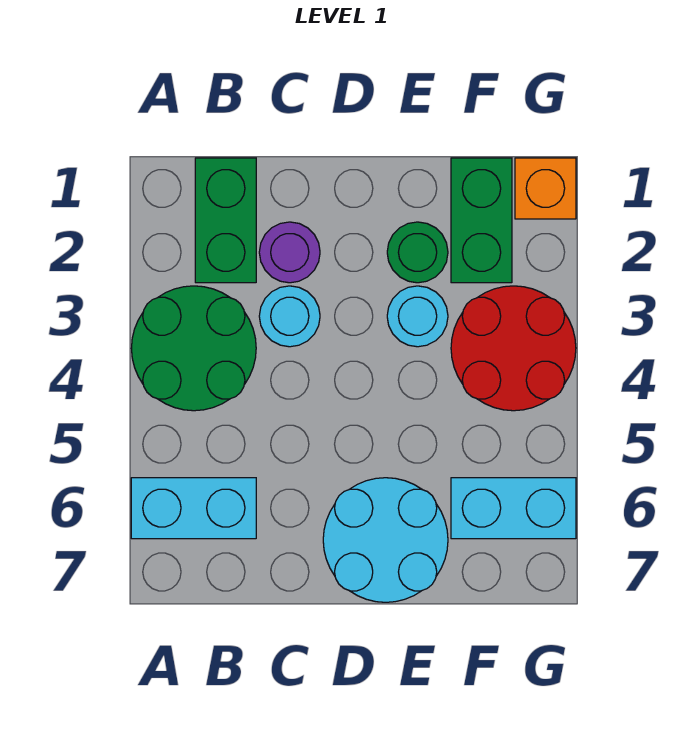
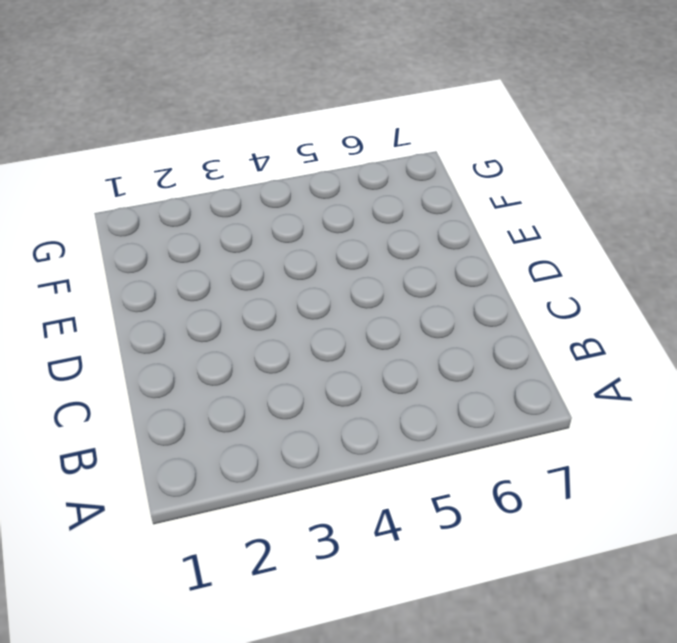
none -> green round brick A3:B4 level 1
none -> cyan brick A6:B6 level 1
none -> green brick B1:B2 level 1

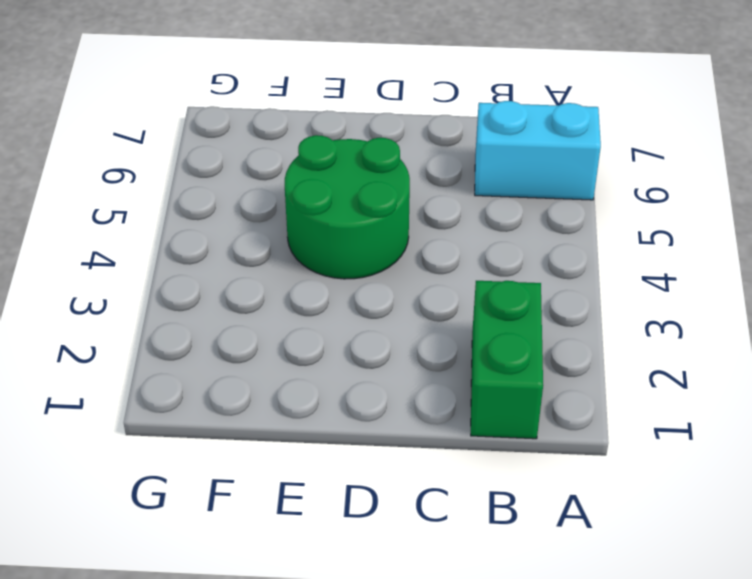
green round brick D4:E5 level 1 -> green round brick A3:B4 level 1
none -> purple round brick C2 level 1
none -> cyan round brick C3 level 1
none -> cyan round brick D6:E7 level 1

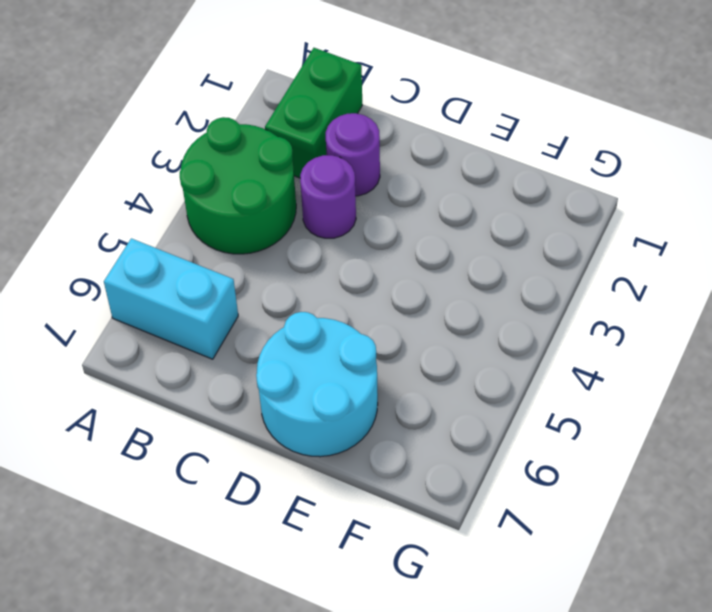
purple round brick C3 level 1 -> cyan round brick C3 level 1
none -> green round brick E2 level 1
none -> cyan round brick E3 level 1
none -> green brick F1:F2 level 1

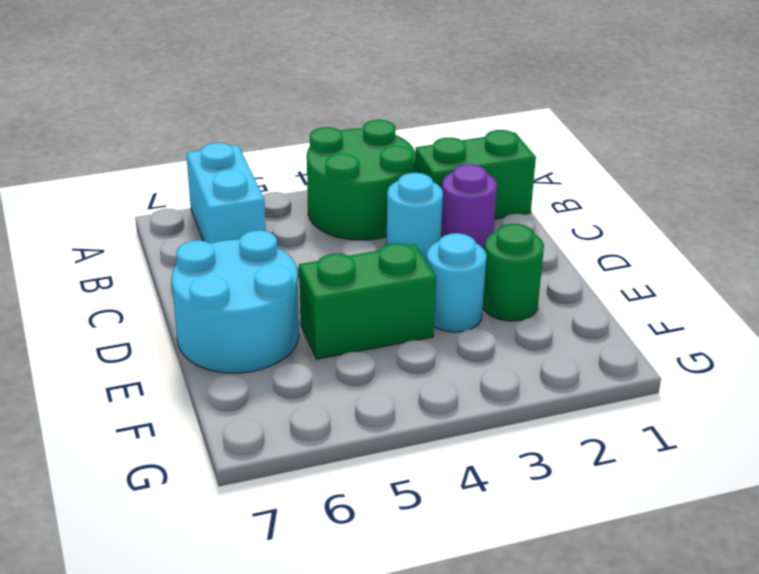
green brick E4:E5 level 1 -> green brick F1:F2 level 1
none -> red round brick F3:G4 level 1
none -> cyan brick F6:G6 level 1
none -> orange brick G1 level 1

